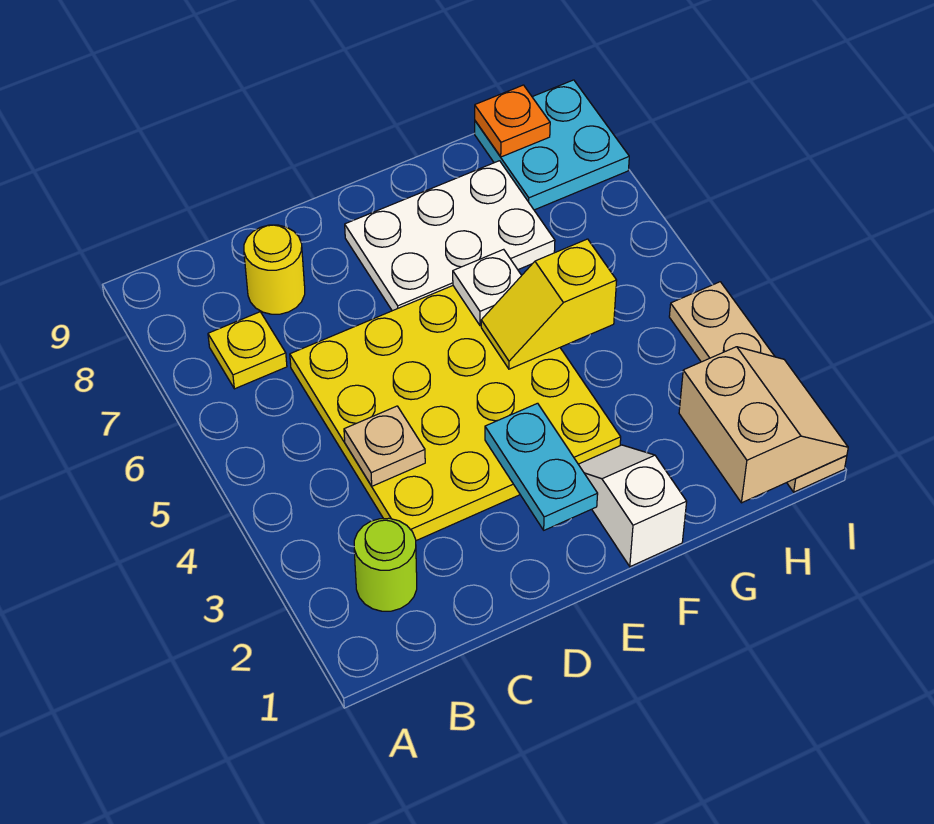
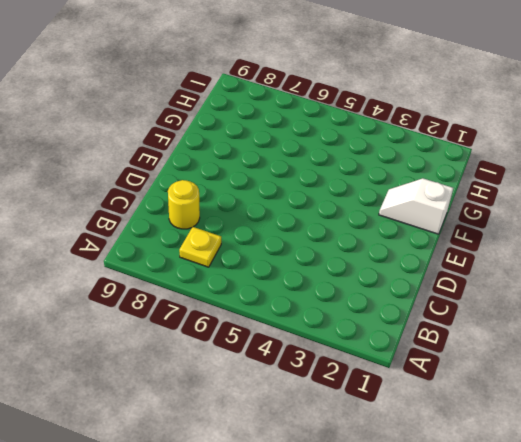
none -> lime round brick B2 level 1
none -> yellow plate C3:F6 level 1
none -> white plate E7:G8 level 1

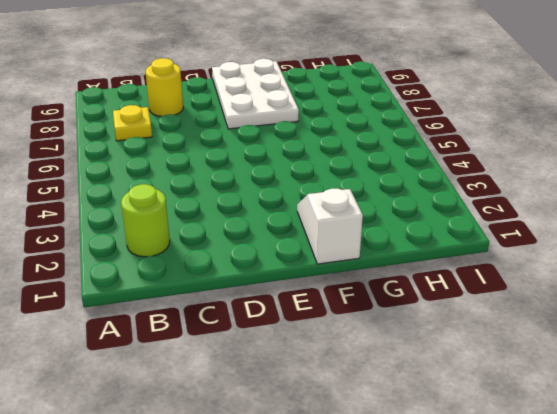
white plate E7:F9 level 1 -> white plate E7:G8 level 1
none -> yellow plate C3:F6 level 1
none -> cyan plate H8:I9 level 1
none -> tan plate I1:I4 level 1

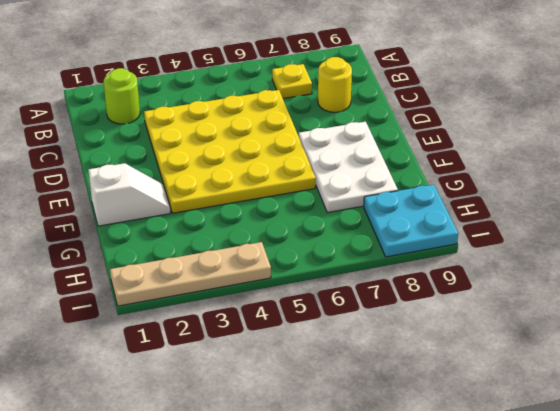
none -> tan plate C4 level 2
none -> cyan plate E2:E3 level 2
none -> yellow slope F5:G5 level 2 top G

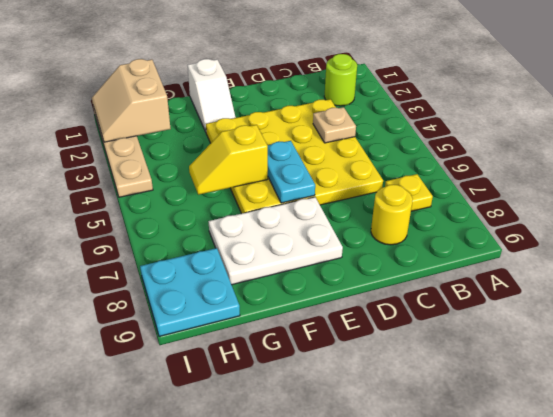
cyan plate E5:E6 level 2 -> cyan plate E2:E3 level 2
yellow slope F5:G5 level 2 top F -> yellow slope F5:G5 level 2 top G
none -> white plate F6 level 2
none -> orange plate H9 level 2

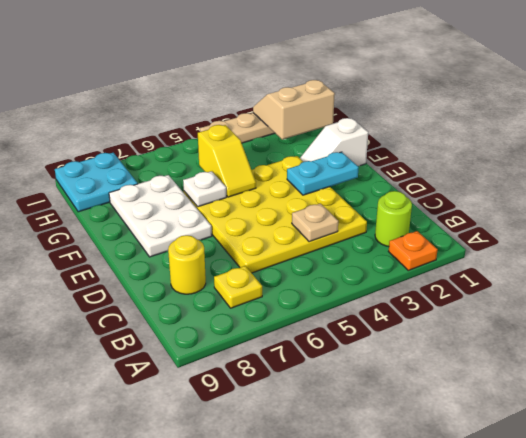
orange plate A2 level 1 -> orange plate H9 level 2

